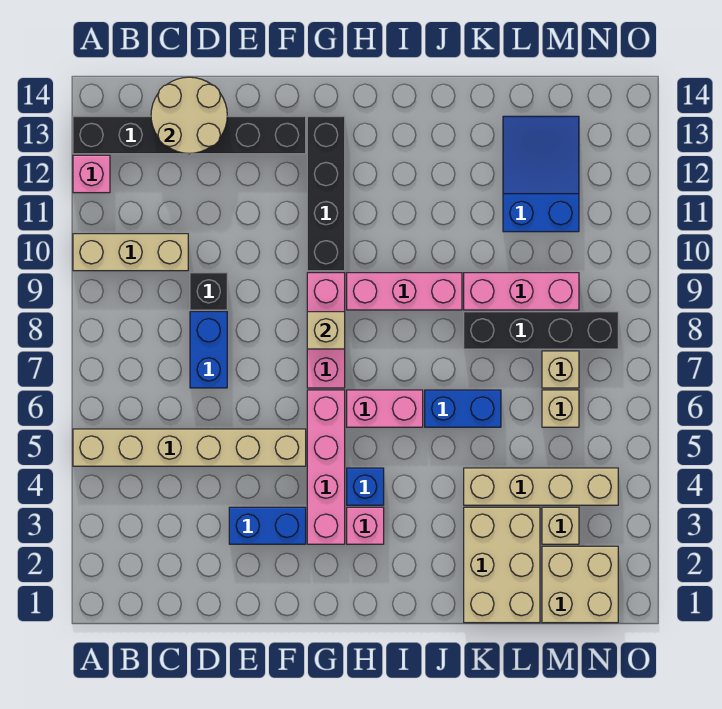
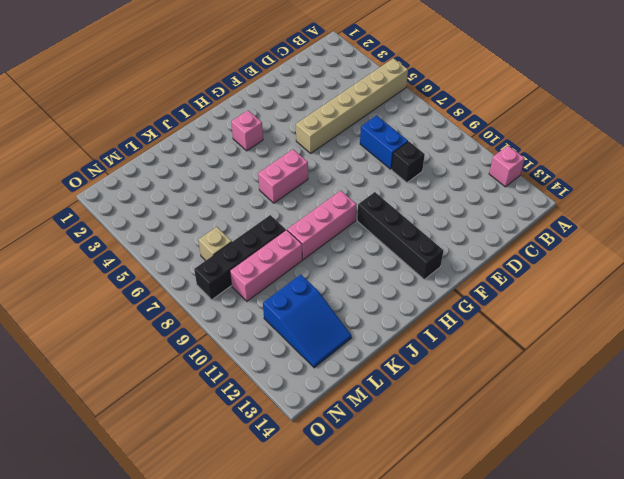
none -> tan brick A10:C10 level 1
none -> black brick A13:F13 level 1
none -> blue brick E3:F3 level 1

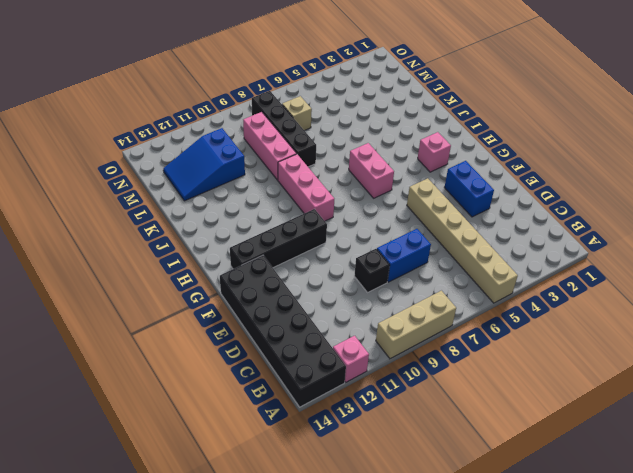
tan brick A8:A10 level 1 -> tan brick A10:C10 level 1
black brick A13:F14 level 1 -> black brick A13:F13 level 1
none -> pink brick G3:G6 level 1
none -> pink brick G7:G9 level 1
none -> blue brick H4 level 1

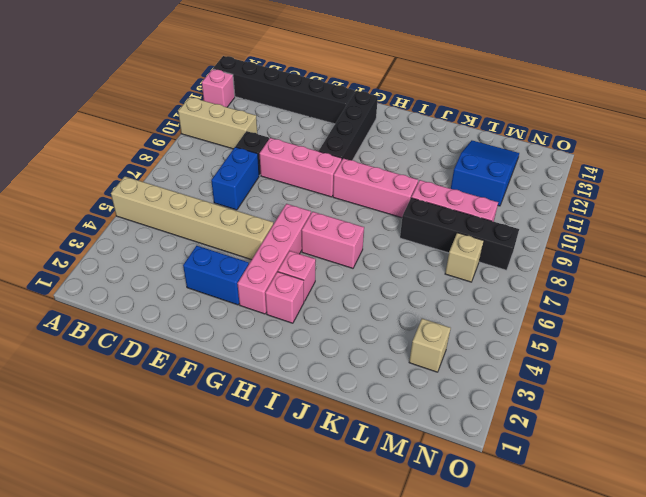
pink brick E9:G9 level 1 -> pink brick G7:G9 level 1
pink brick H4 level 1 -> blue brick H4 level 1
none -> blue brick J6:K6 level 1
none -> tan brick K1:L3 level 1
none -> tan brick K4:N4 level 1

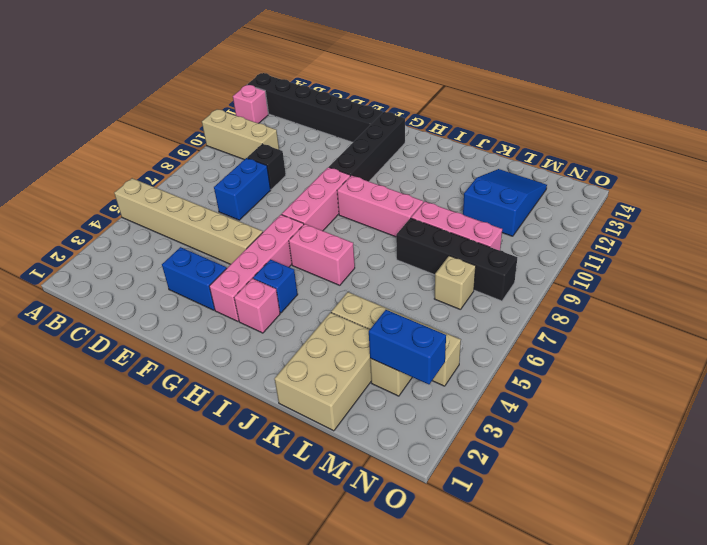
blue brick M3:N3 level 2 -> blue brick J6:K6 level 1
none -> tan brick M1:N2 level 1
none -> tan brick M6 level 1
none -> tan round brick C13:D14 level 2

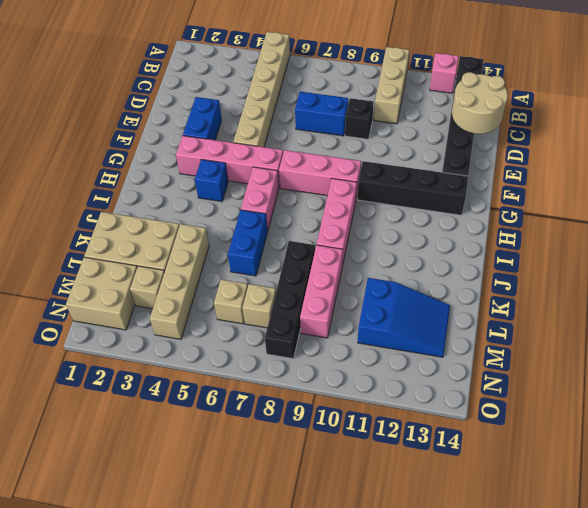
none -> pink brick H3 level 1
none -> tan brick G8 level 2

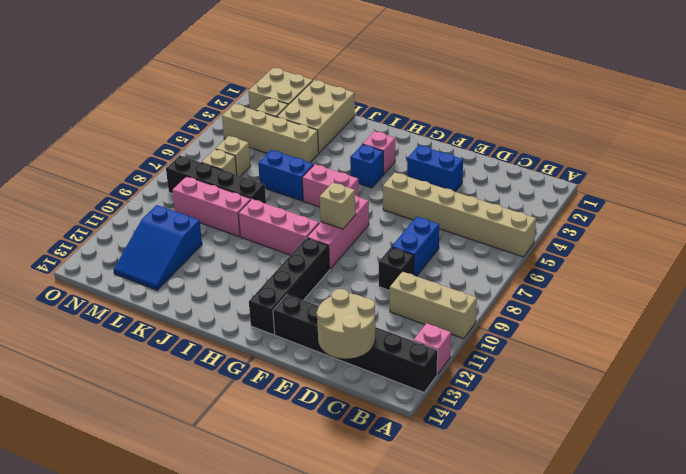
none -> pink brick G3:G6 level 1

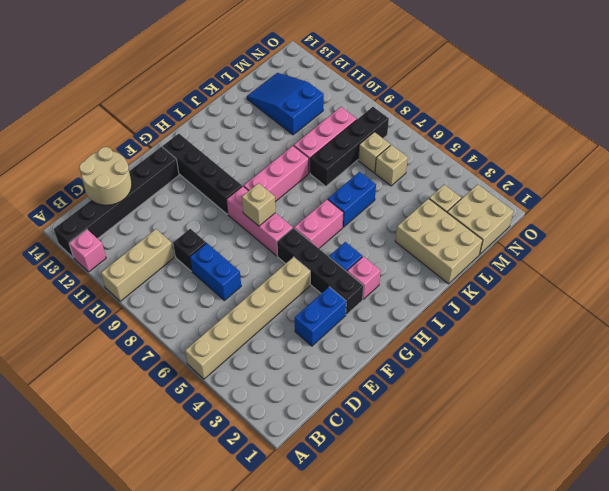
black brick G3:G6 level 1 -> pink brick G3:G6 level 1
none -> tan brick K4:N4 level 1

